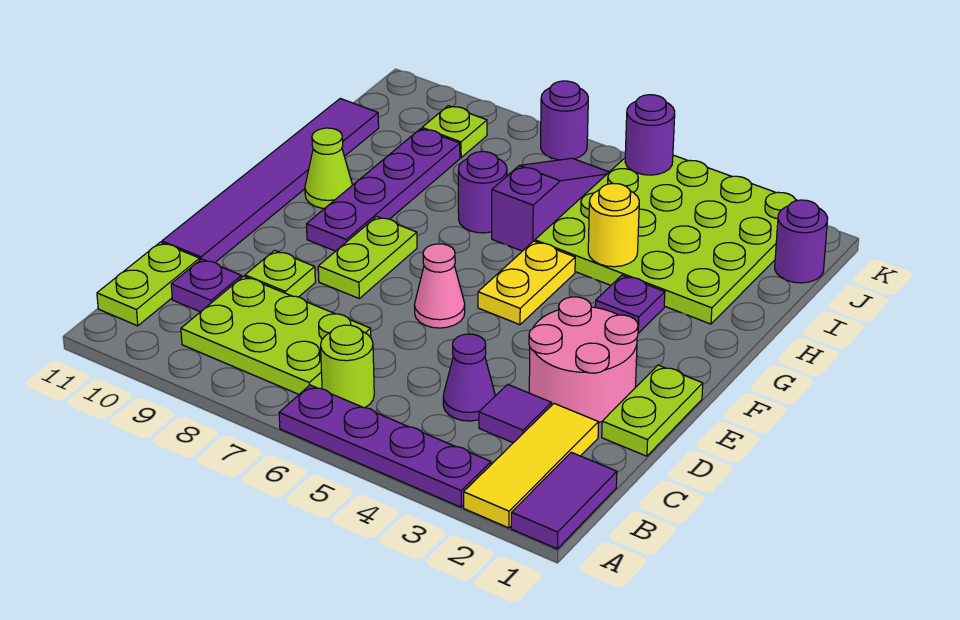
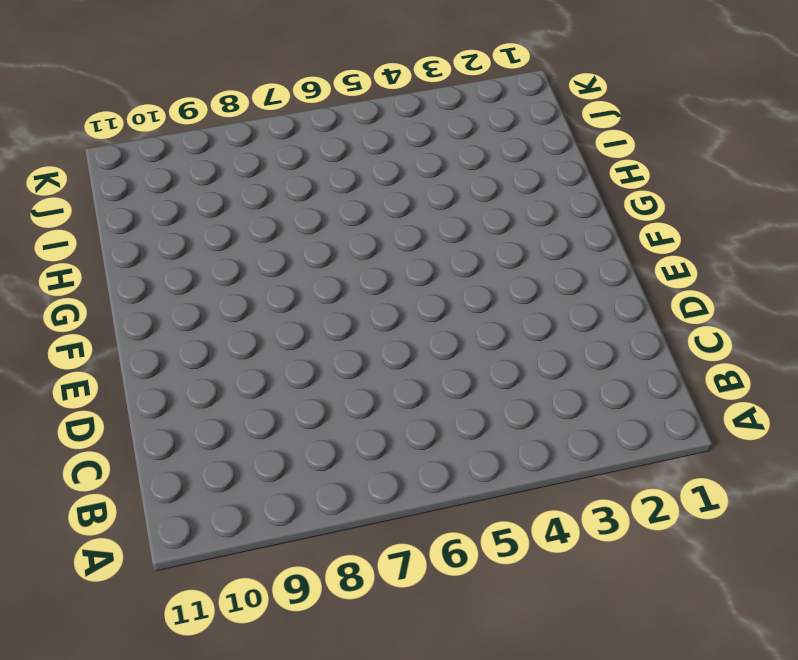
none -> purple tile A1:B1 level 1
none -> yellow tile A2:C2 level 1
none -> purple plate A3:A6 level 1

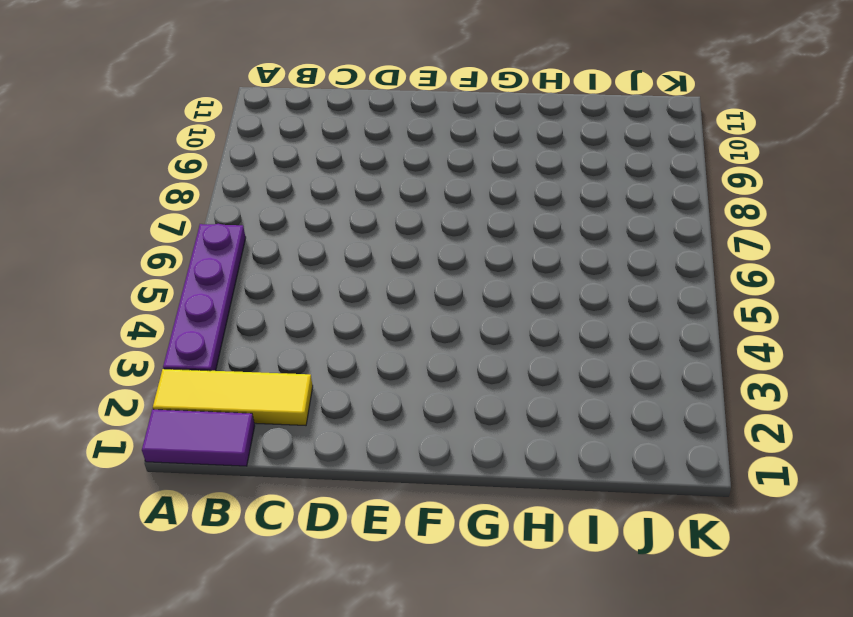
none -> lime round brick B6 level 1
none -> lime plate B7:C9 level 1
none -> lime plate B11:C11 level 1

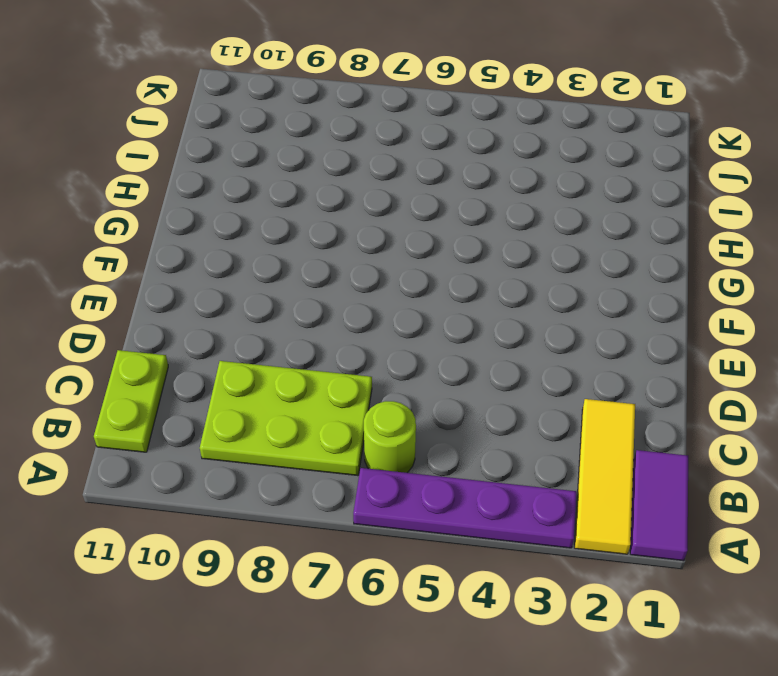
none -> purple tile C3 level 1
none -> purple cone C4 level 1
none -> purple plate C10 level 1

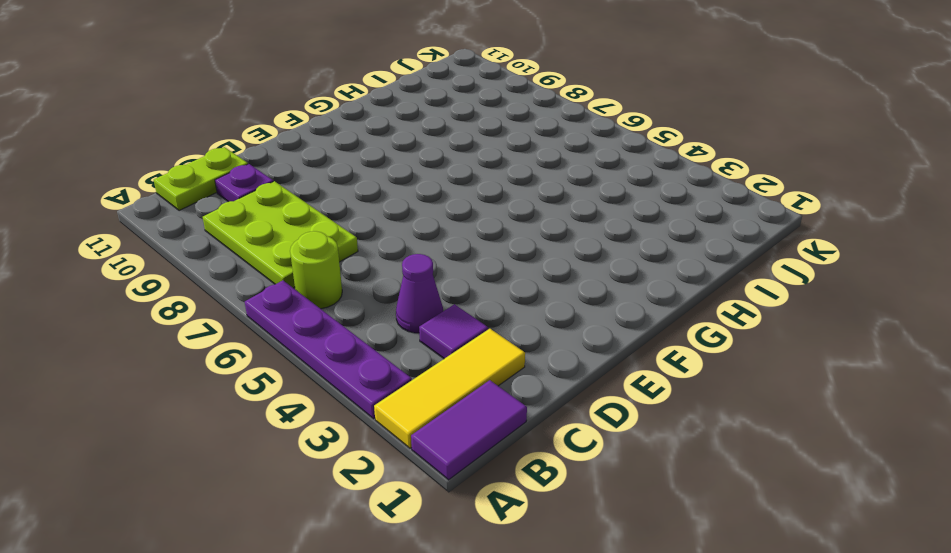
none -> lime plate D1:E1 level 1
none -> pink round brick D2:E3 level 1
none -> lime plate D9 level 1

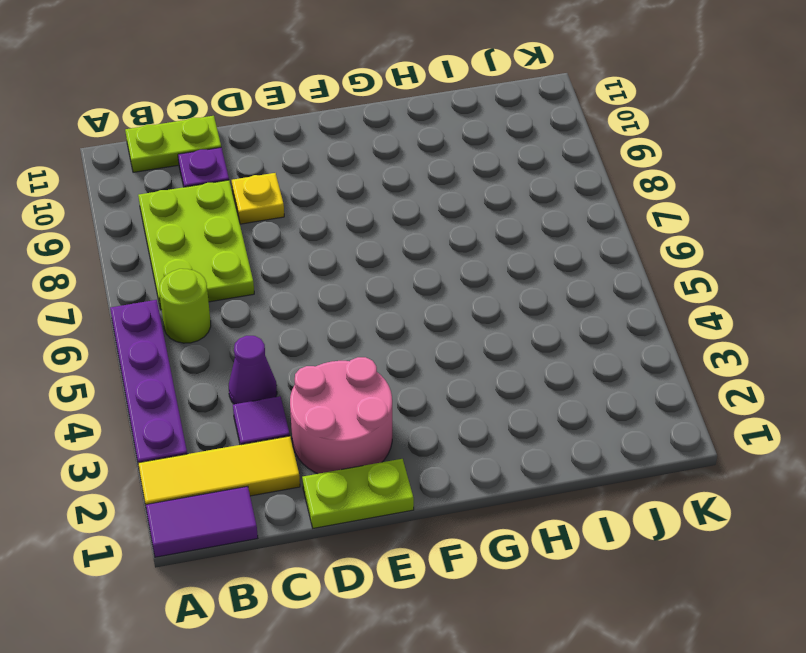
yellow plate D9 level 1 -> lime plate D9 level 1
none -> purple tile D11:I11 level 1
none -> pink cone E6 level 1
none -> lime plate E8:F8 level 1

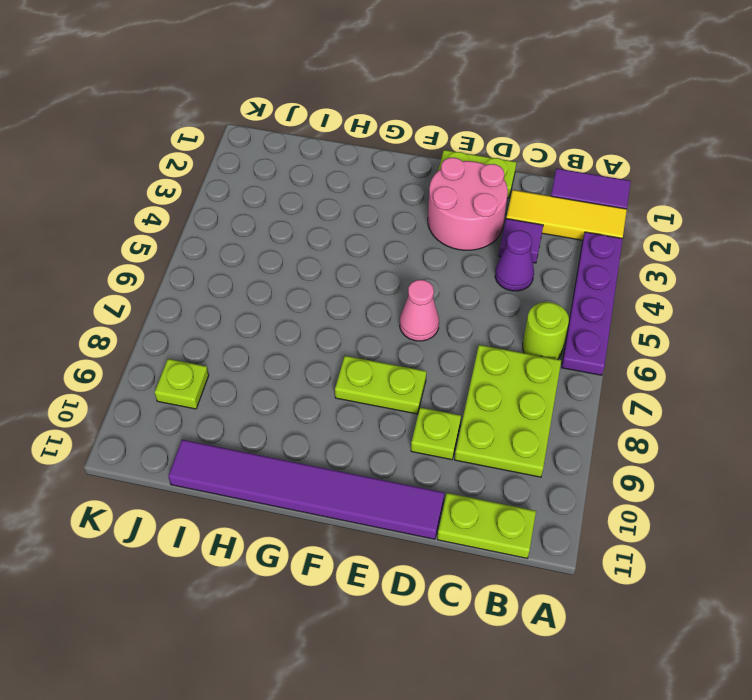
none -> purple plate C10 level 1
none -> yellow plate F5:G5 level 1
none -> purple plate F9:I9 level 1

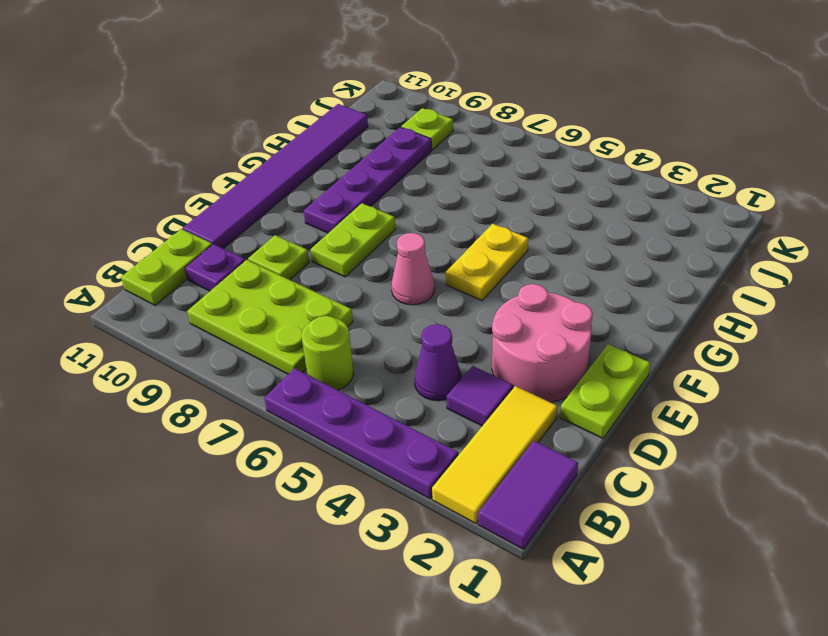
none -> purple plate G3 level 1
none -> lime cone G10 level 1
none -> lime plate H2:K5 level 1

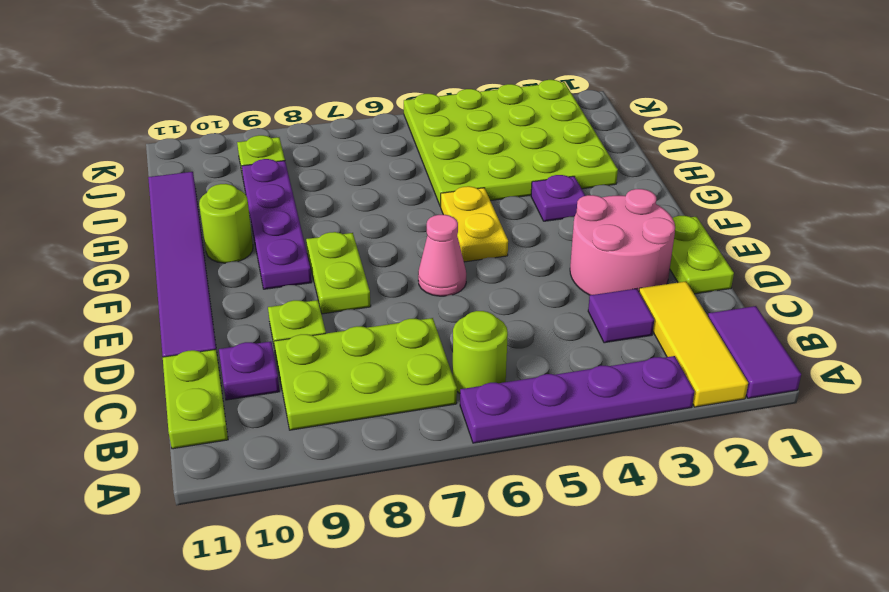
lime round brick G10 level 1 -> lime cone G10 level 1
none -> purple cone C4 level 1
none -> purple slope H6:J6 level 1 top H
none -> purple round brick H7 level 1

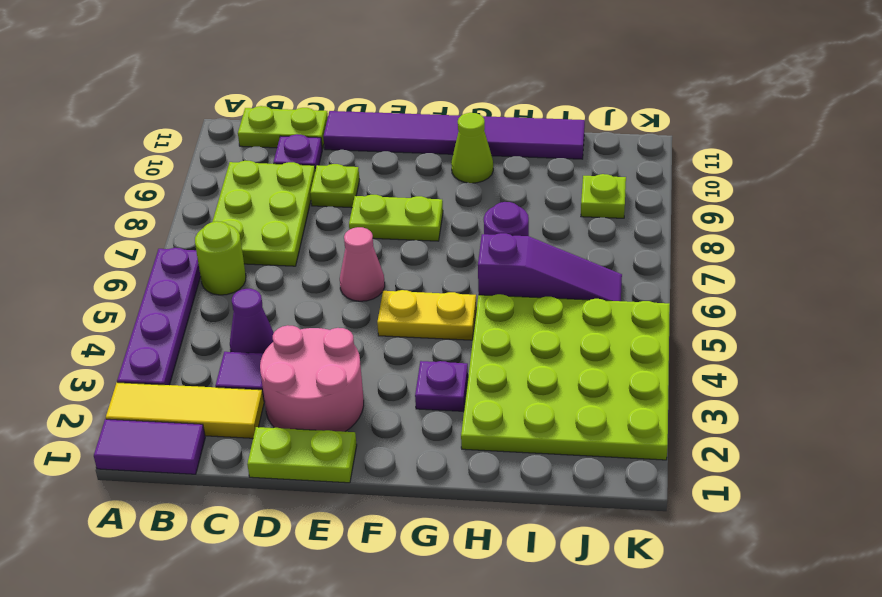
none -> purple plate F9:I9 level 1
none -> purple round brick J1 level 1
none -> purple round brick K7 level 1

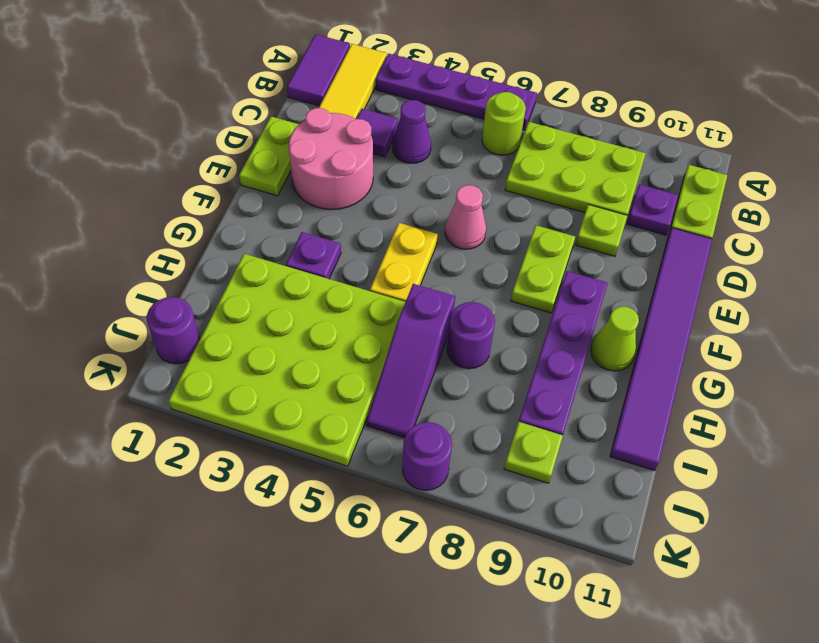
none -> yellow round brick H4 level 2
none -> purple round brick K5 level 2

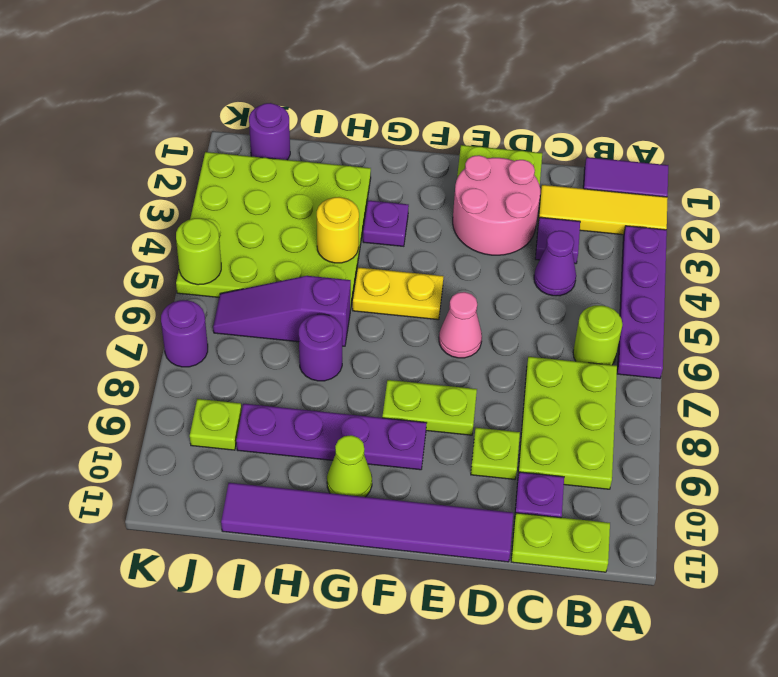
lime round brick K5 level 2 -> purple round brick K5 level 2

